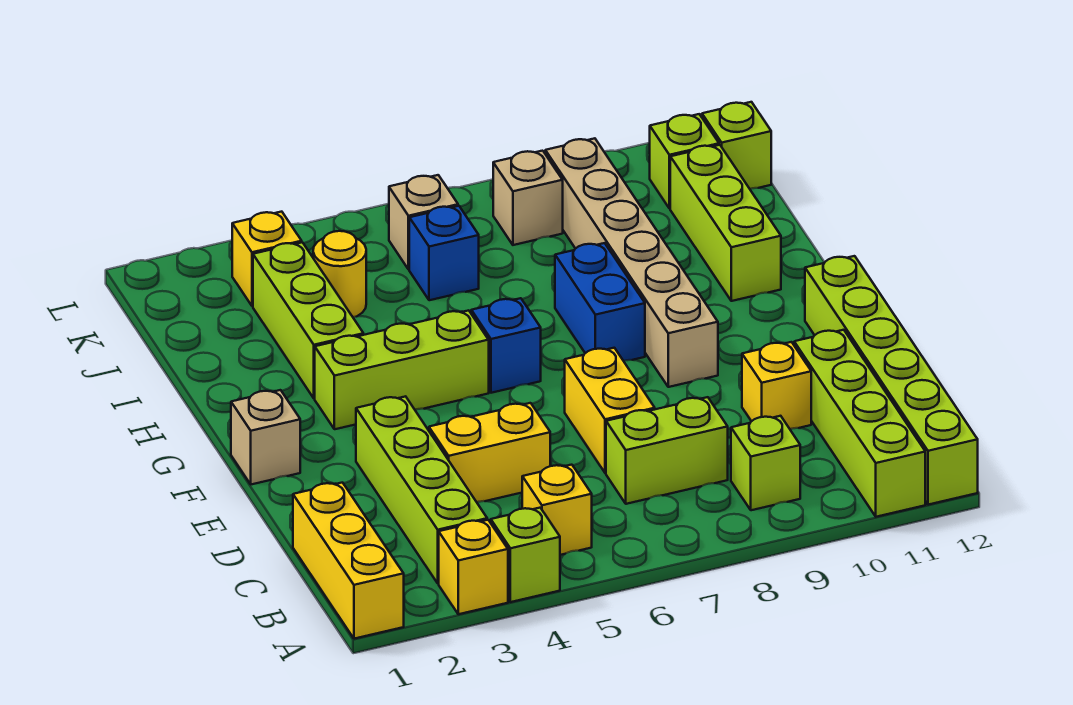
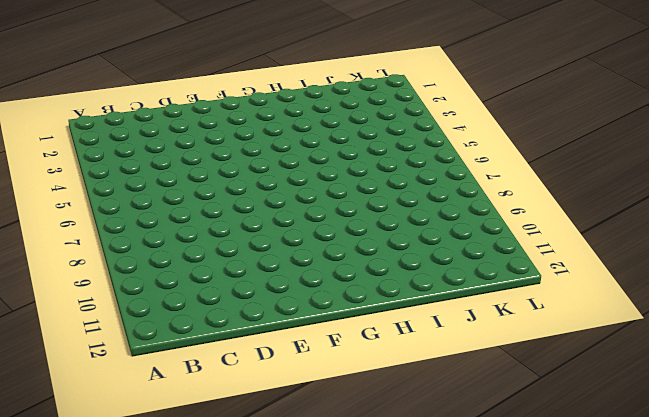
none -> yellow brick A1:C1 level 1
none -> yellow brick A3 level 1
none -> lime brick A4 level 1

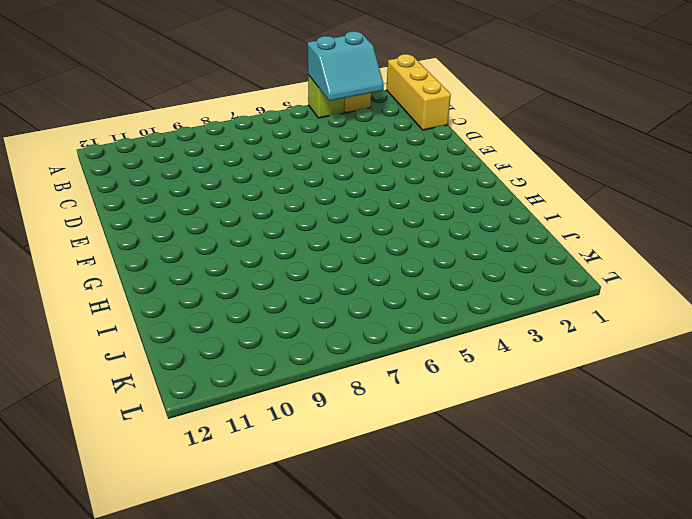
cyan slope A3:B4 level 2 top A -> none
none -> lime brick A11:D11 level 1
none -> lime brick A12:F12 level 1
none -> lime brick B3:E3 level 1

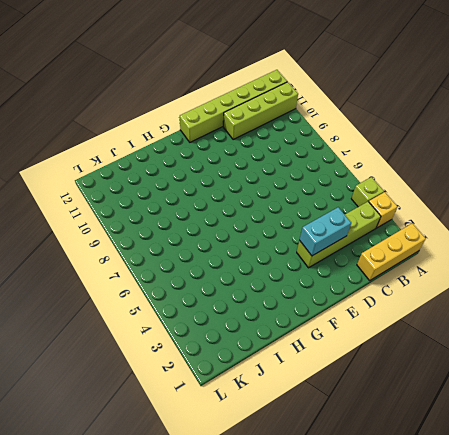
cyan brick D3:E3 level 2 -> none
none -> yellow brick B5 level 1
none -> lime brick B9 level 1
none -> lime brick C7:C8 level 1

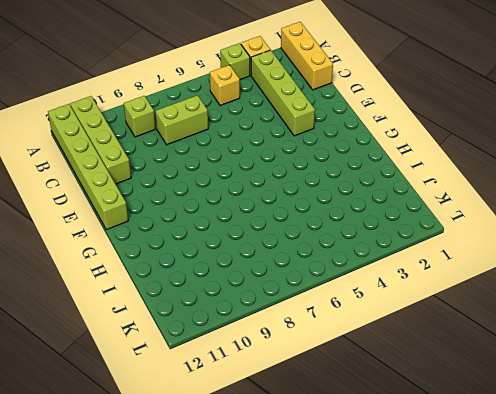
none -> yellow brick D4:D5 level 1
none -> yellow brick D7:E7 level 1
none -> yellow brick D10 level 1

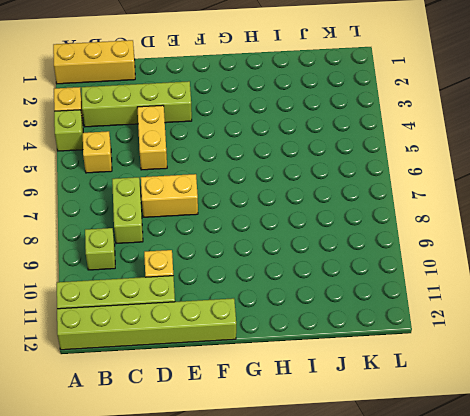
none -> tan brick F1 level 1
none -> tan brick F9:K9 level 1
none -> lime brick G3:G5 level 1

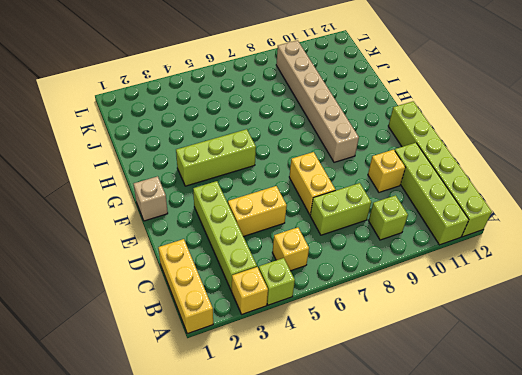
none -> blue brick G6 level 1
none -> blue brick G8:H8 level 1
none -> lime brick H3:J3 level 1

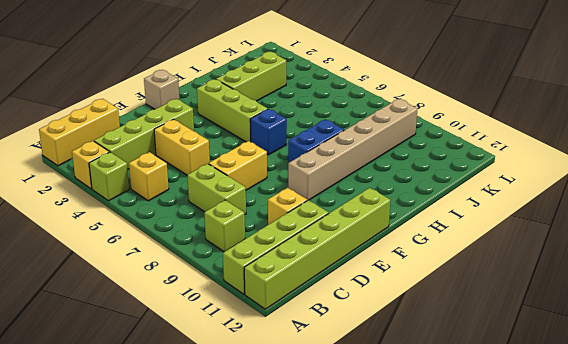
none -> lime brick H11:J11 level 1
none -> yellow round brick J4 level 1
none -> blue brick J6 level 1

